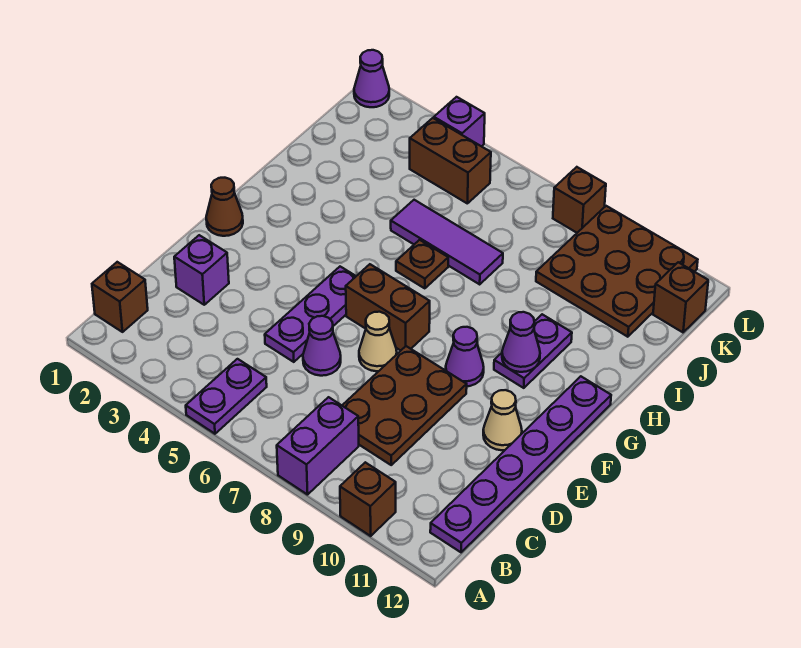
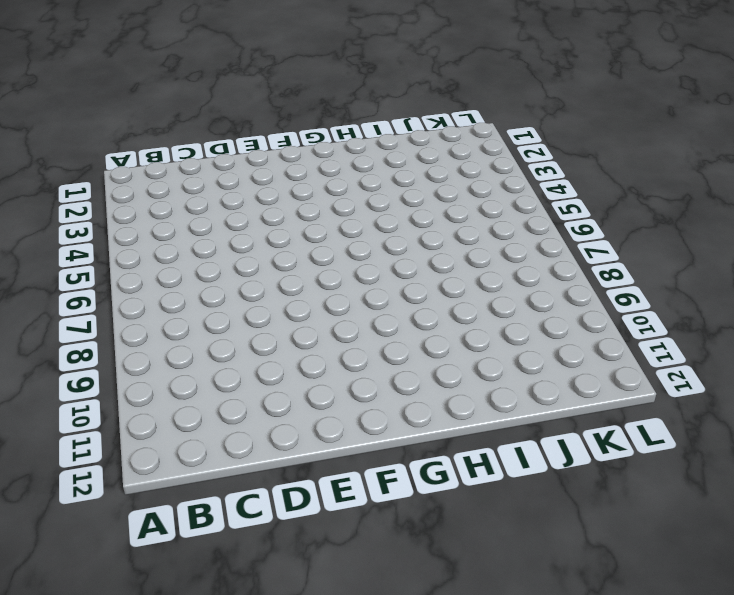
none -> purple plate A5:B5 level 1
none -> purple brick A8:B8 level 1
none -> brown brick A10 level 1

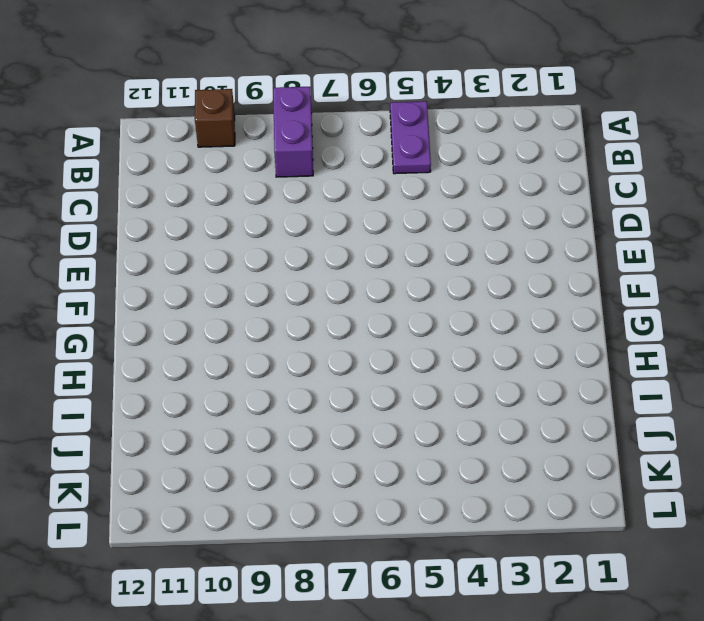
none -> brown brick B1 level 1
none -> purple plate B12:G12 level 1
none -> brown plate C8:E9 level 1

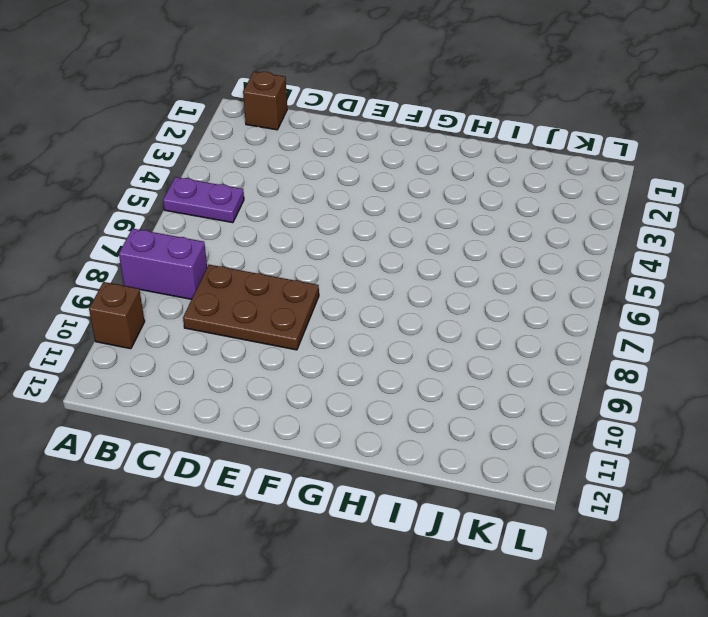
none -> purple plate B12:G12 level 1
none -> purple brick D2 level 1
none -> purple plate D5:F5 level 1

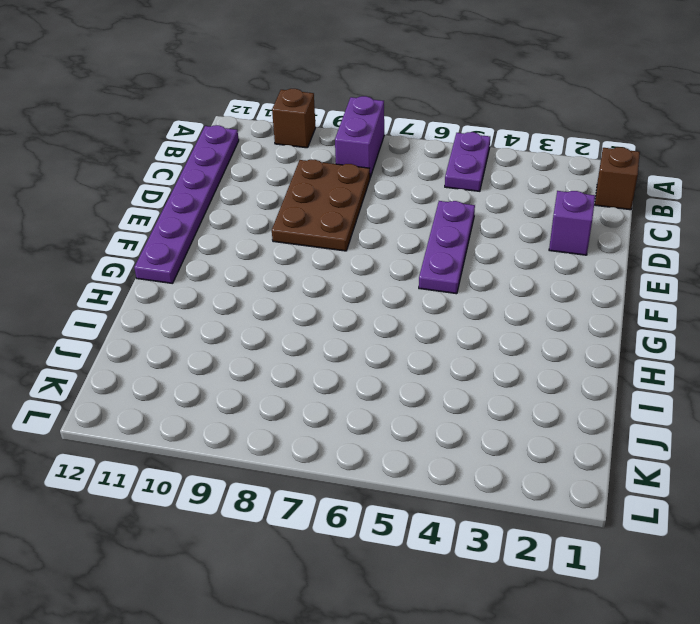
none -> purple cone D6 level 1
none -> tan cone E7 level 1
none -> tan cone E11 level 1

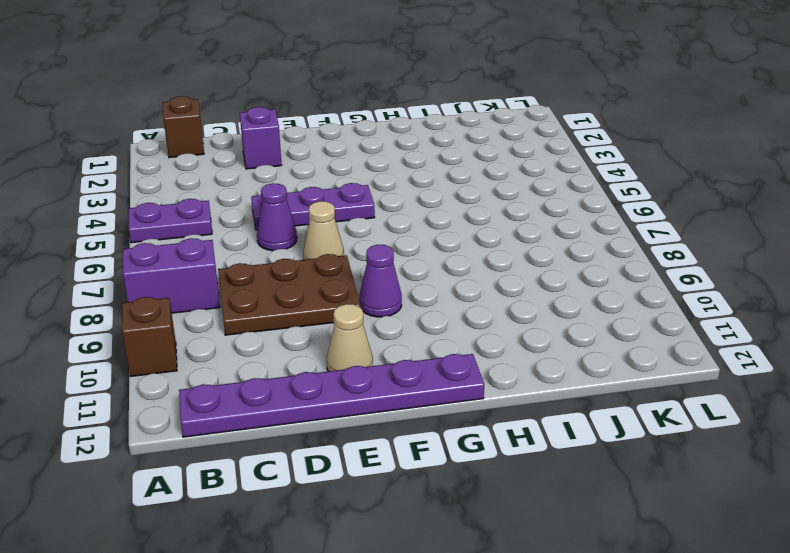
none -> brown cone F1 level 1
none -> brown brick F6:F7 level 1
none -> purple plate G10:H10 level 1

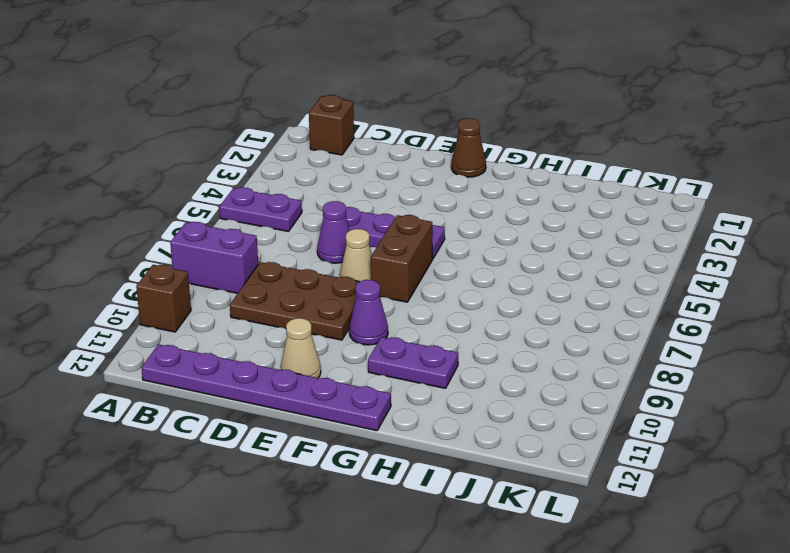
none -> purple brick D2 level 1
none -> brown plate H6 level 1
none -> purple tile I5:I7 level 1

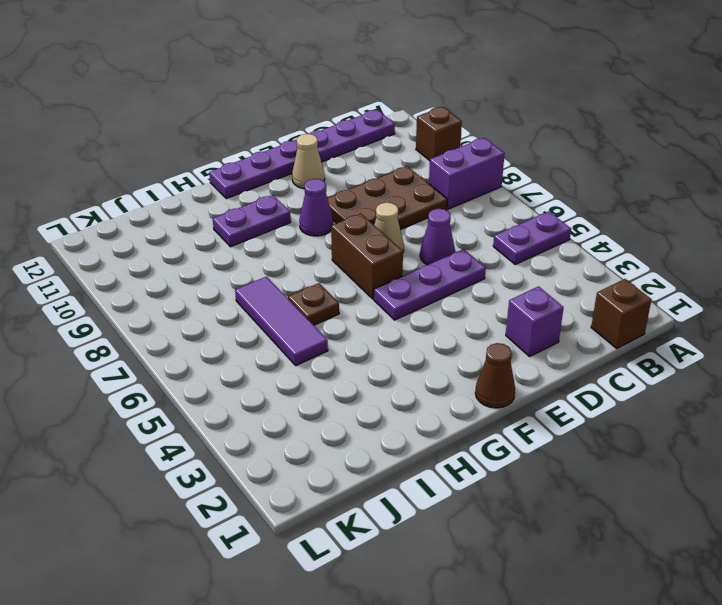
none -> brown plate J9:L11 level 1
none -> brown brick K4:K5 level 1
none -> brown brick K12 level 1

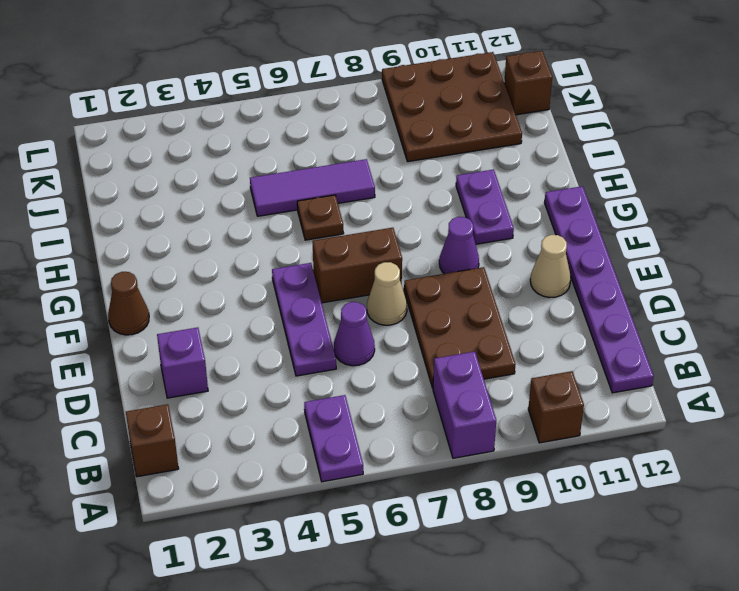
none -> brown brick K4:K5 level 1
none -> purple cone L1 level 1
none -> purple brick L4 level 1

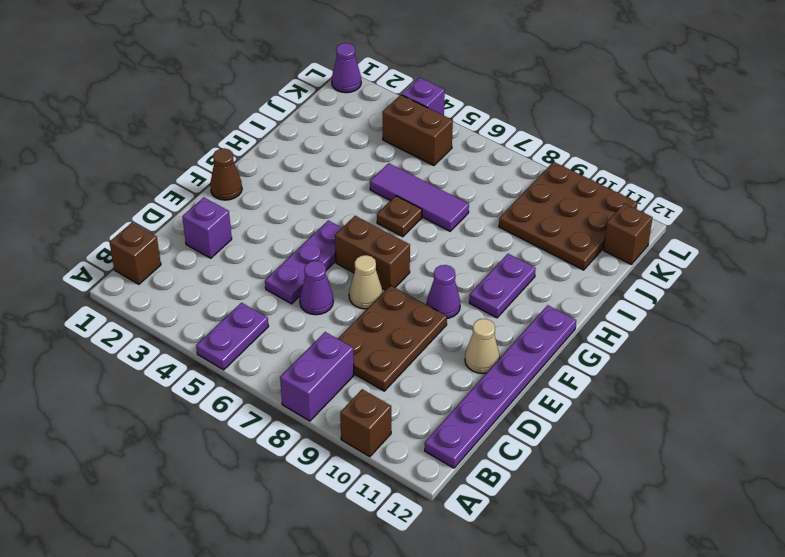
none -> brown brick L8 level 1
none -> purple cone G10 level 2

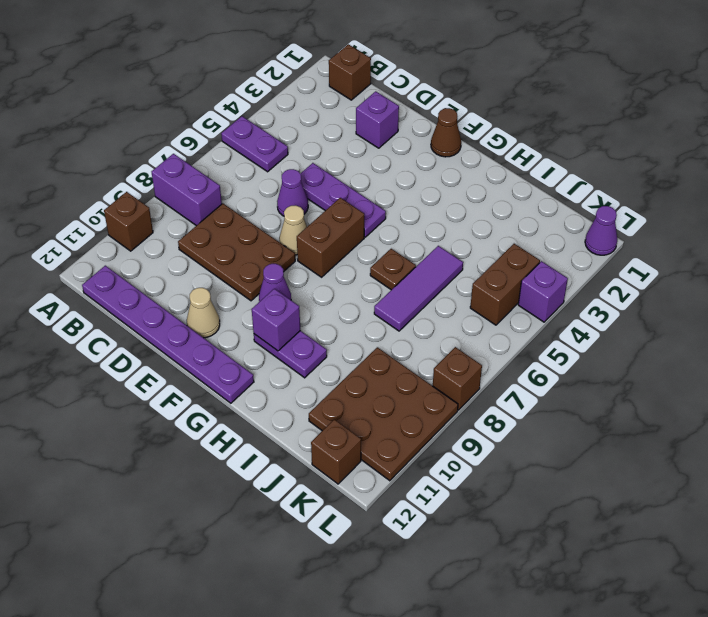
purple brick G10 level 2 -> purple cone G10 level 2

